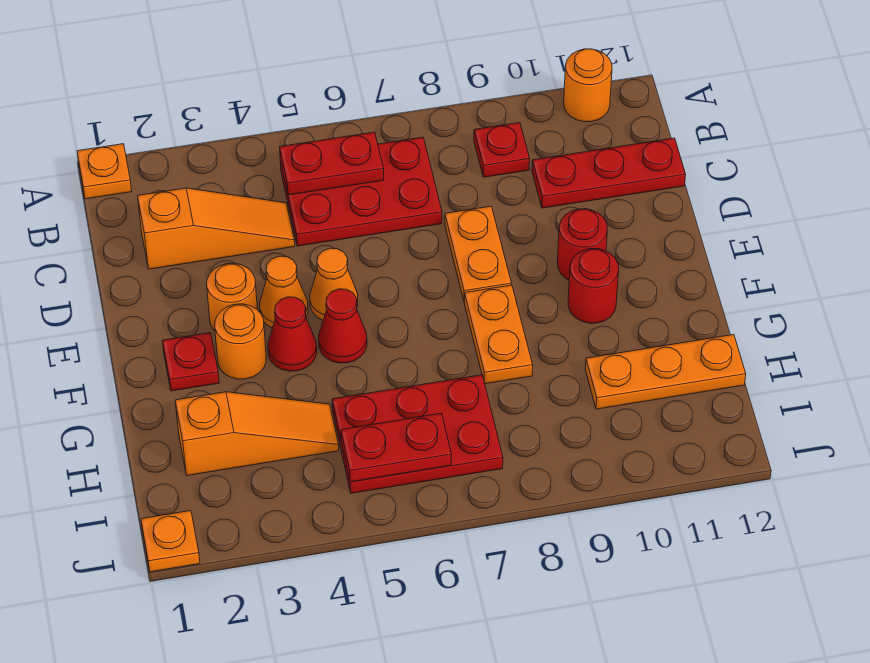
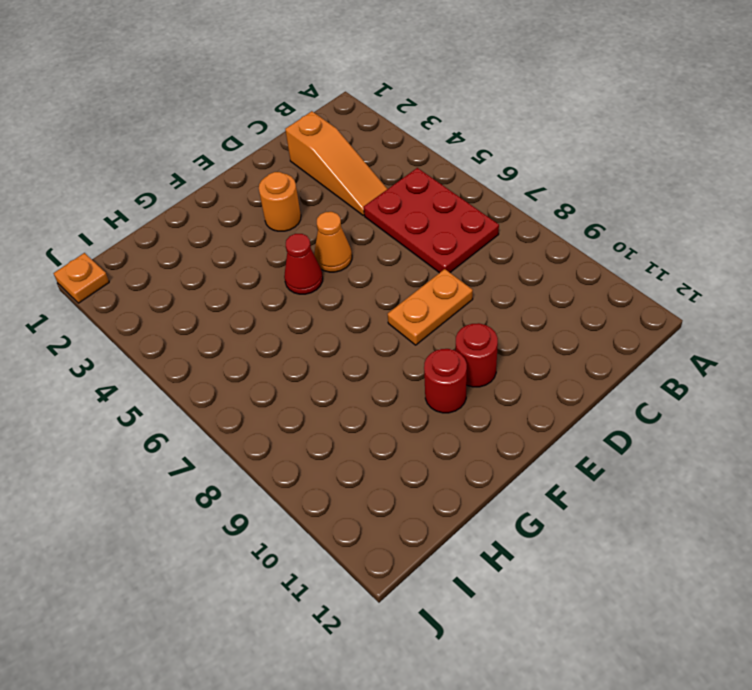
none -> orange plate A1 level 1
none -> orange round brick A11 level 1
none -> red plate B9 level 1

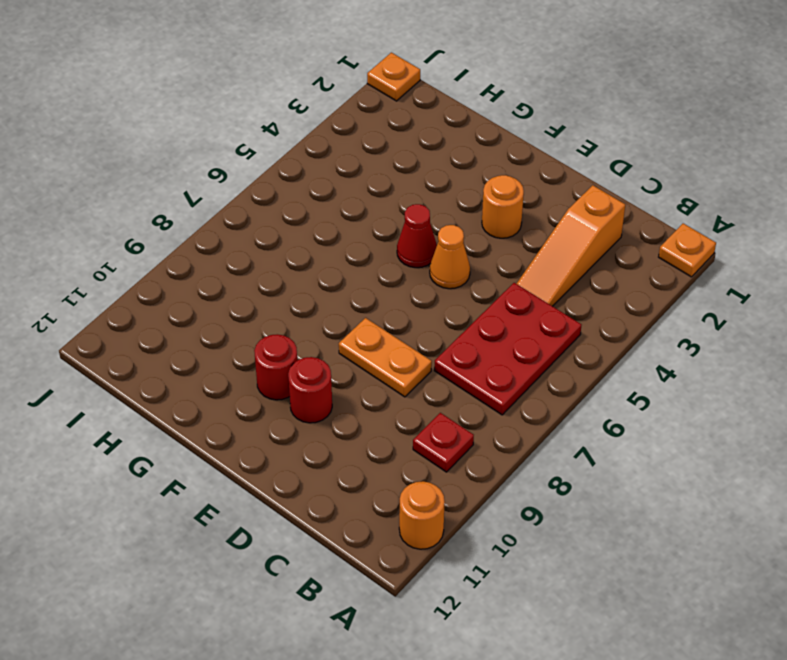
none -> red plate C10:C12 level 1
none -> orange cone E4 level 1
none -> red plate F2 level 1

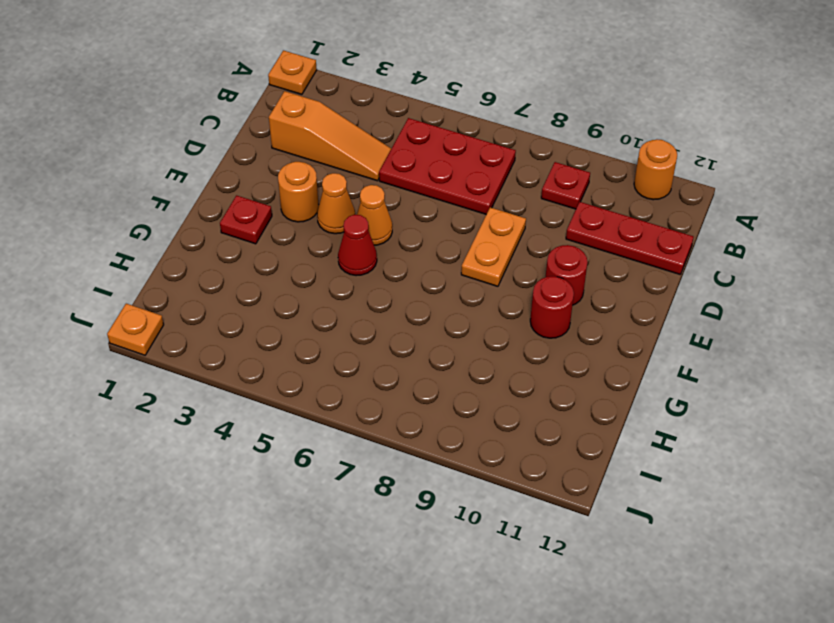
none -> orange round brick F3 level 1
none -> red cone F4 level 1
none -> orange plate F8:G8 level 1

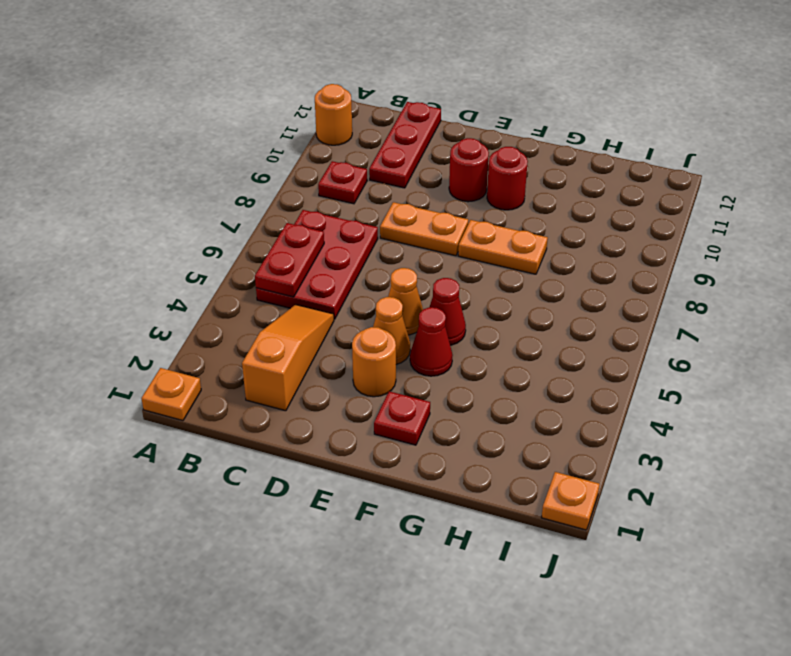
none -> orange round brick F3 level 1
none -> orange slope H2:H4 level 1 top 2
none -> red plate H5:I7 level 1

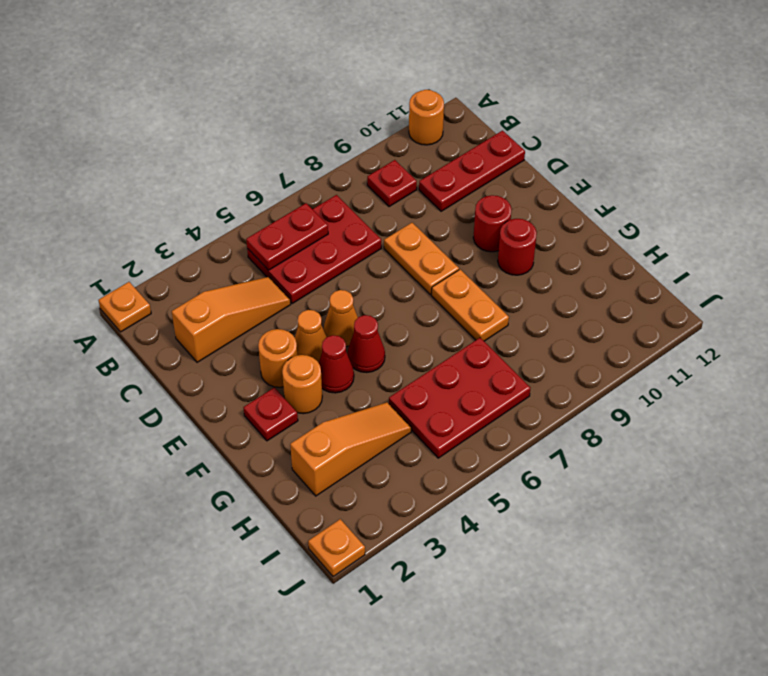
none -> orange plate H10:H12 level 1
none -> red plate I5:I6 level 2

